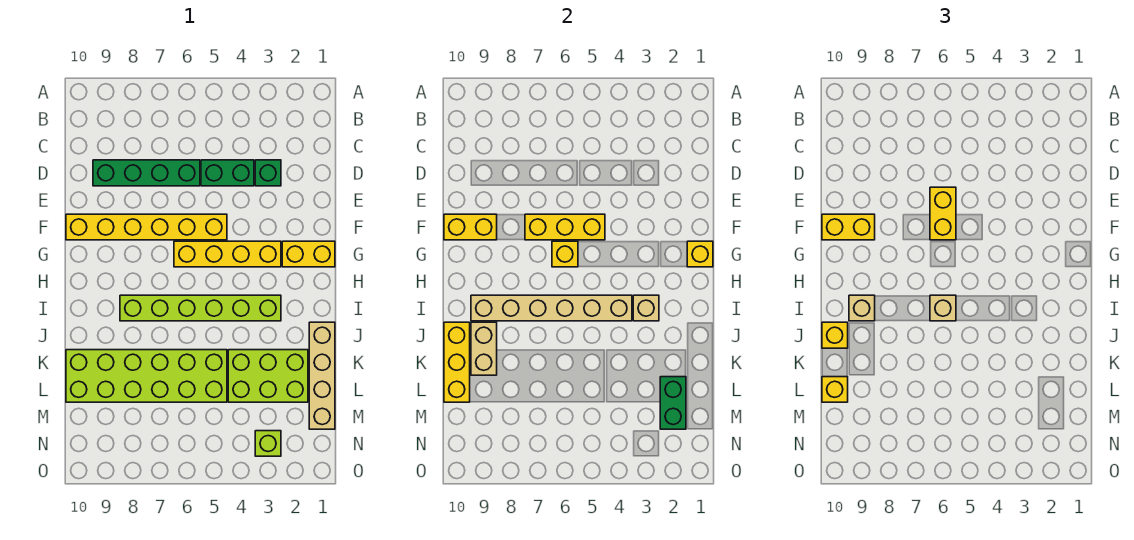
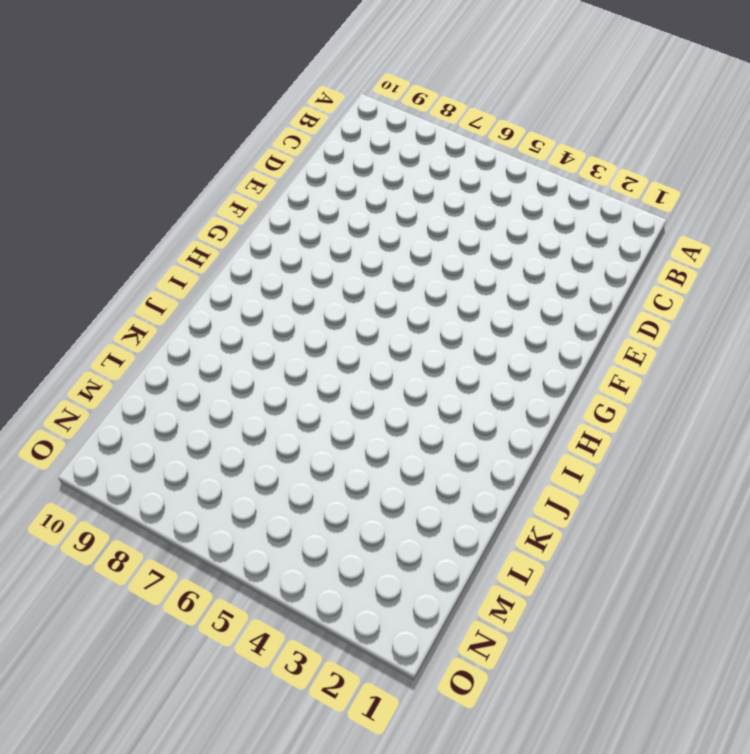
none -> green brick D3 level 1
none -> green brick D4:D5 level 1
none -> green brick D6:D9 level 1

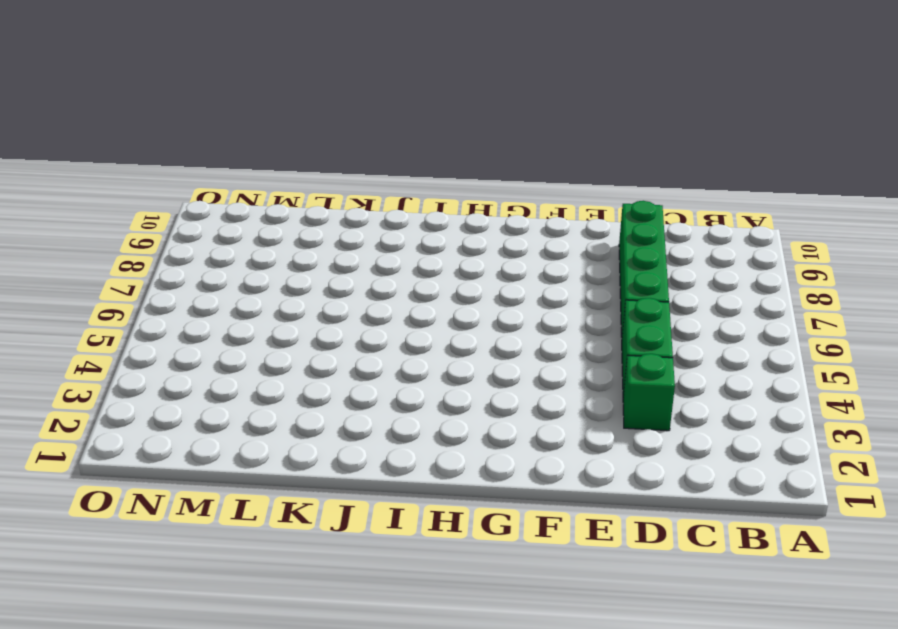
none -> yellow brick F5:F10 level 1
none -> yellow brick G1:G2 level 1
none -> yellow brick G3:G6 level 1

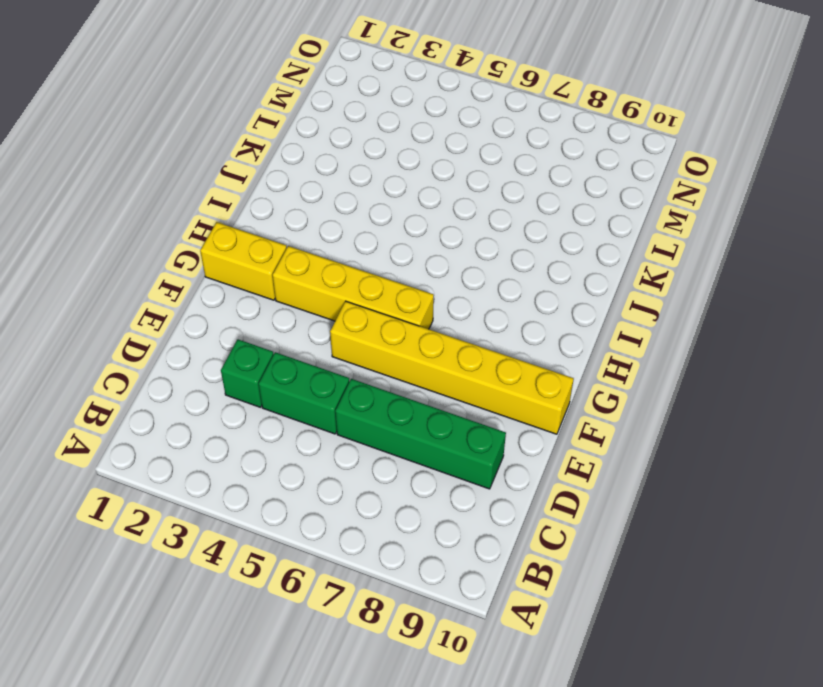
none -> lime brick I3:I8 level 1
none -> tan brick J1:M1 level 1
none -> lime brick K2:L4 level 1

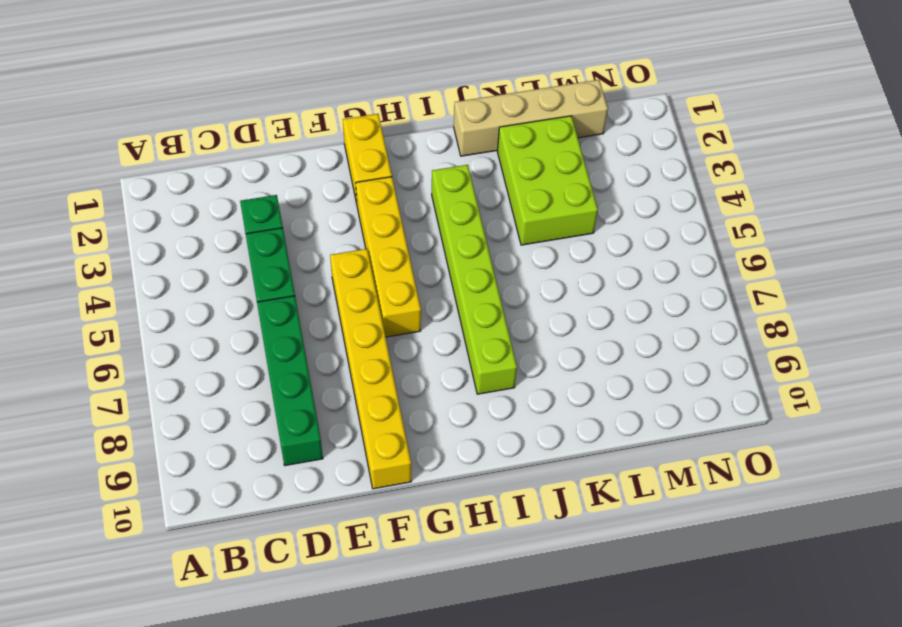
none -> lime brick K5:L10 level 1
none -> lime brick N3 level 1
none -> yellow brick F5:F7 level 2

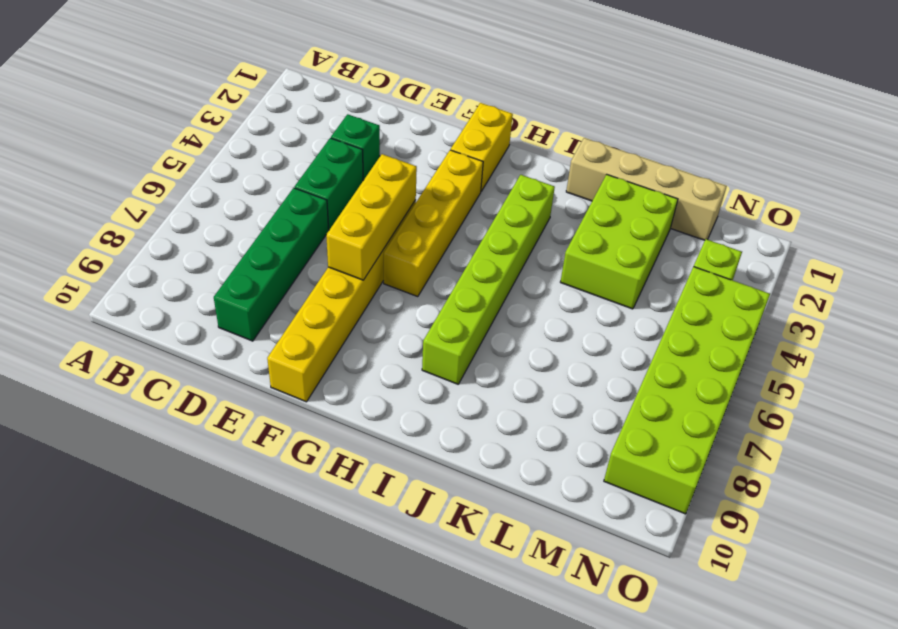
lime brick N4:O9 level 1 -> lime brick K5:L10 level 1
none -> yellow brick F9:F10 level 2
none -> yellow brick G1 level 2
none -> yellow brick G6 level 2

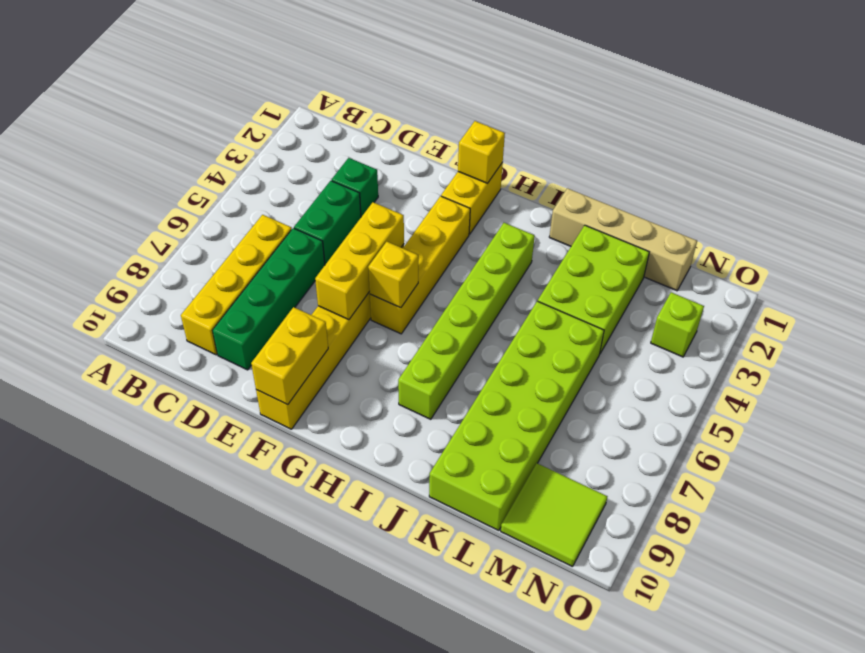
yellow brick C6:C9 level 1 -> none
lime tile M9:N10 level 1 -> none
none -> tan brick I3 level 2
none -> tan brick I4:I9 level 2
none -> tan brick J9:K9 level 2

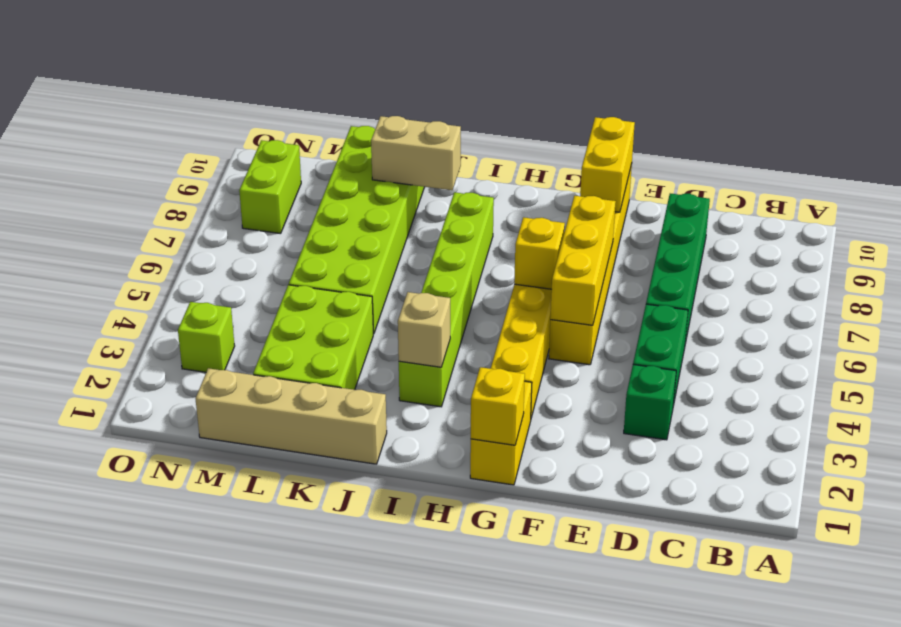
lime brick N8:N9 level 1 -> none
none -> tan brick I4:I9 level 2
none -> yellow brick J10:L10 level 2
none -> green brick L2:M2 level 2

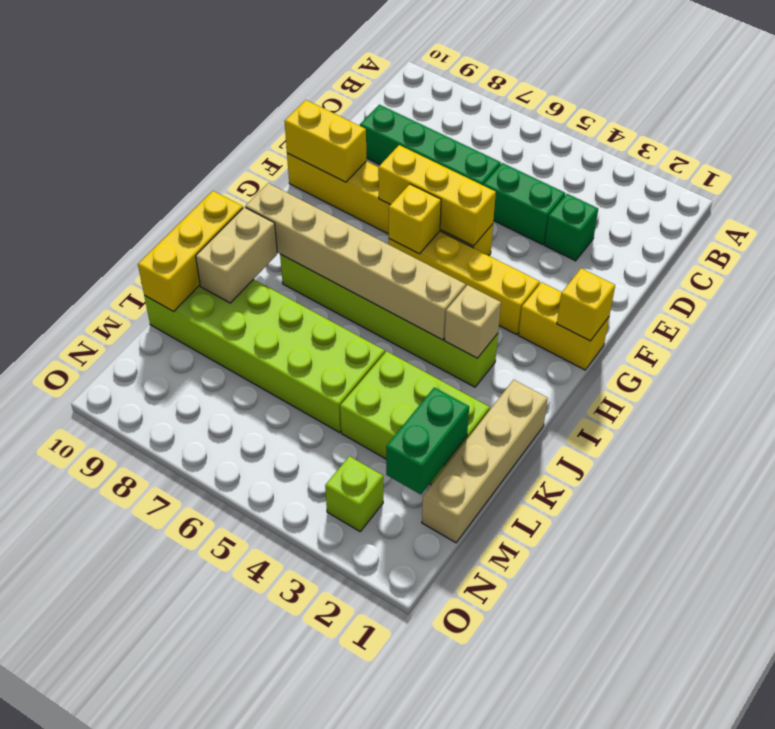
none -> yellow brick E6:F6 level 3
none -> yellow brick F9:F10 level 3
none -> tan brick I6 level 3

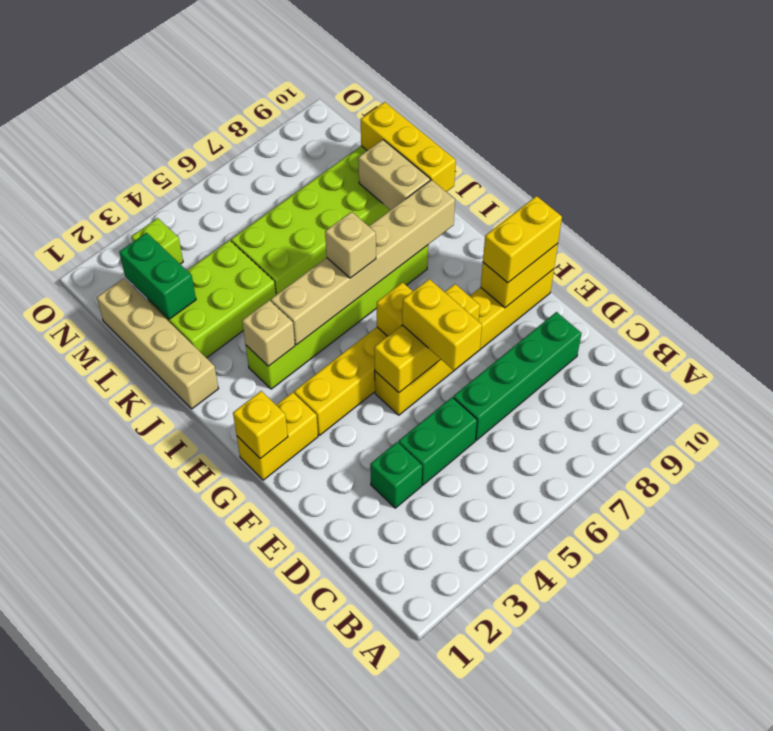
none -> tan brick I9 level 3
none -> yellow brick J10 level 3
none -> yellow brick L10 level 3

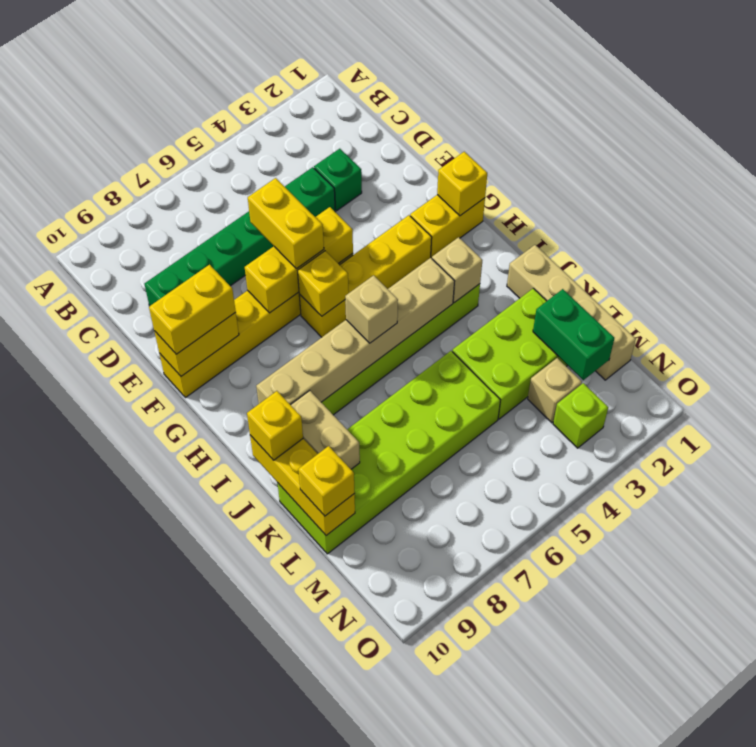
tan brick M3 level 1 -> tan brick I9 level 3

